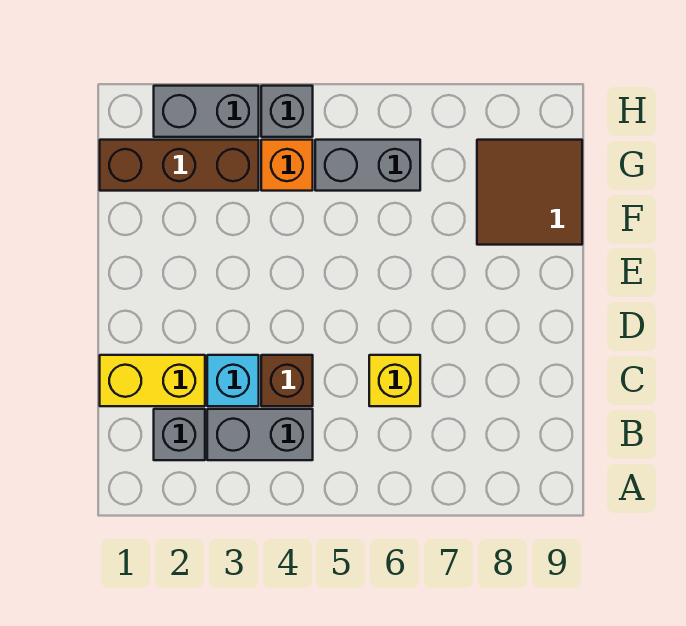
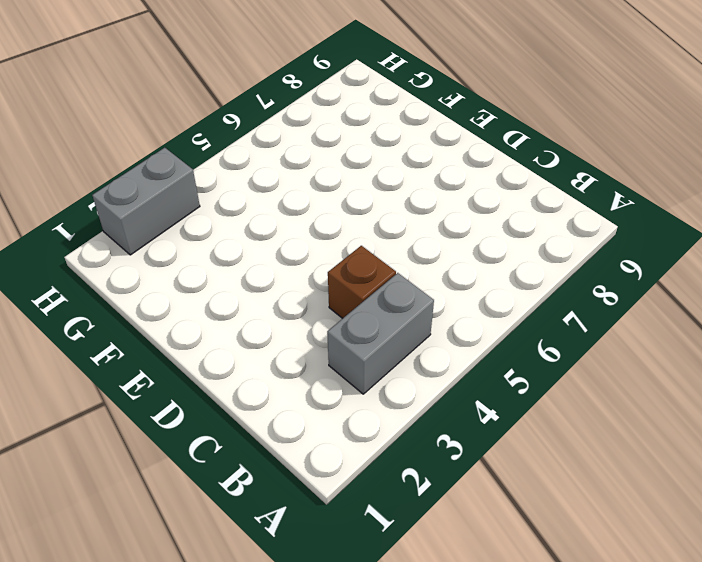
none -> grey brick B2 level 1
none -> yellow brick C1:C2 level 1
none -> cyan brick C3 level 1

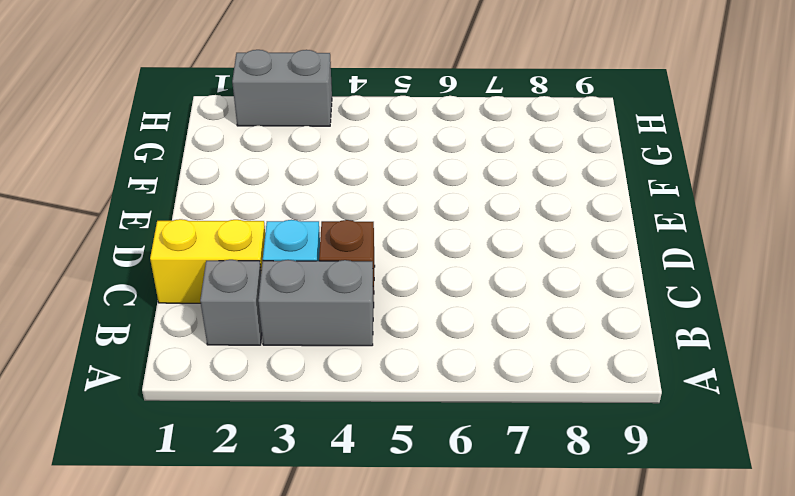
none -> yellow brick C6 level 1
none -> brown tile F8:G9 level 1
none -> brown brick G1:G3 level 1

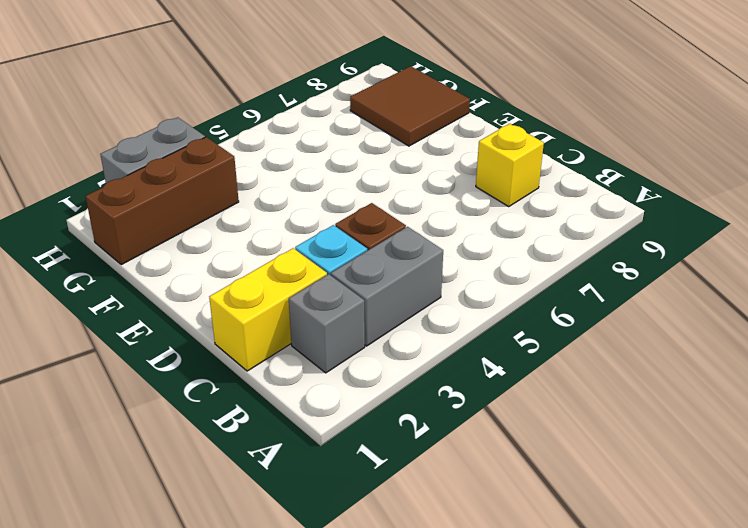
yellow brick C8 level 1 -> yellow brick C6 level 1
none -> orange brick G4 level 1
none -> grey brick G5:G6 level 1
none -> grey brick H4 level 1

